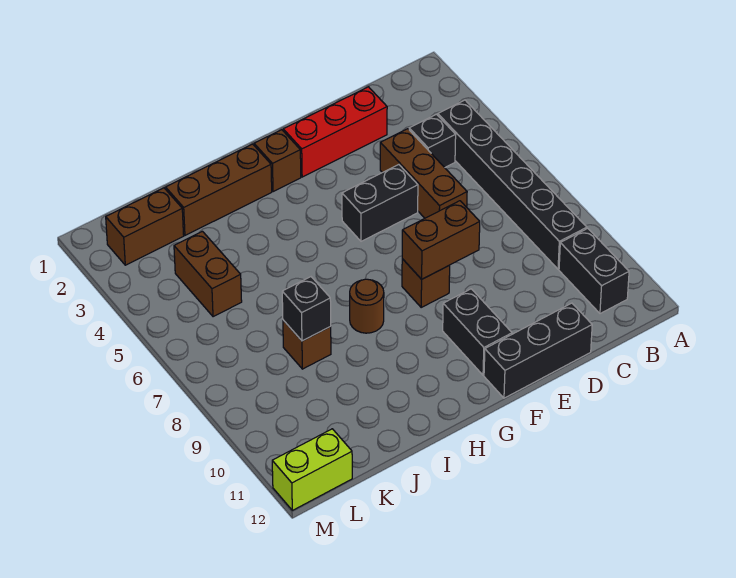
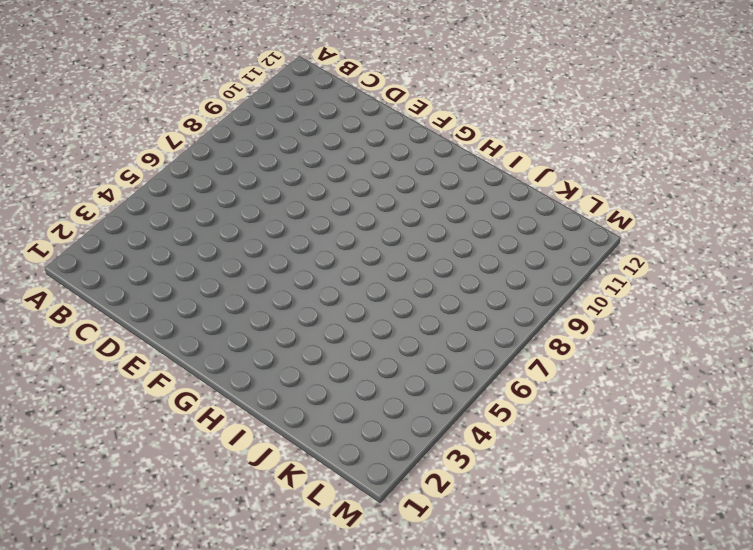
none -> black brick B4:B9 level 1
none -> black brick B10:B11 level 1
none -> black brick C4 level 1

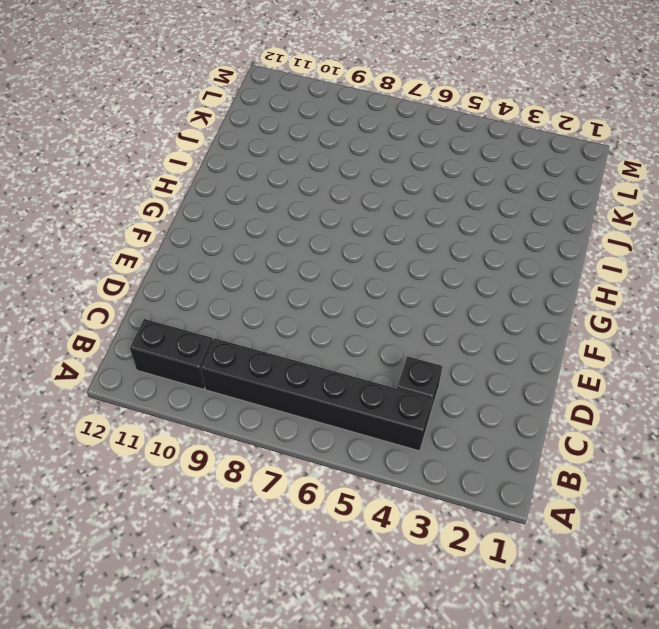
none -> red brick D2:F2 level 1
none -> brown brick D4:D6 level 1
none -> black brick D12:F12 level 1

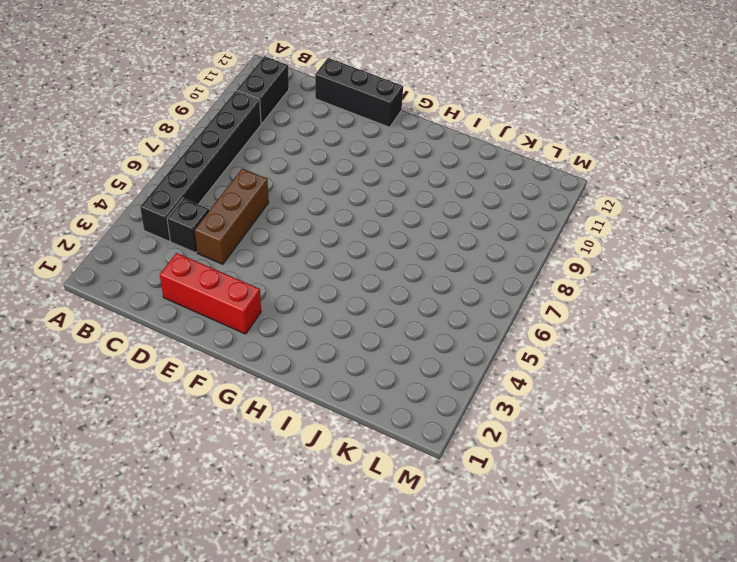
none -> black brick E5:F5 level 1
none -> brown brick F8 level 1
none -> black brick F10:F11 level 1

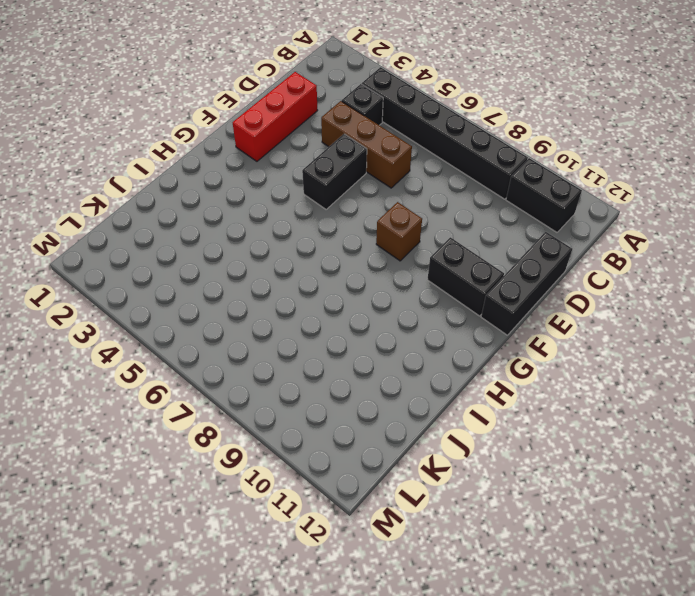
none -> brown brick G2 level 1
none -> brown brick H2:J2 level 1
none -> brown round brick H8 level 1

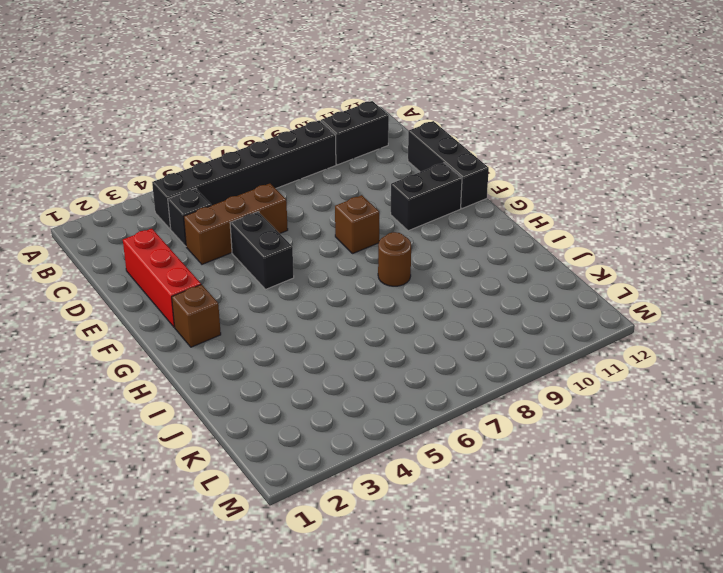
none -> brown brick H2:J2 level 1
none -> brown brick J8 level 1
none -> brown brick K2:L2 level 1

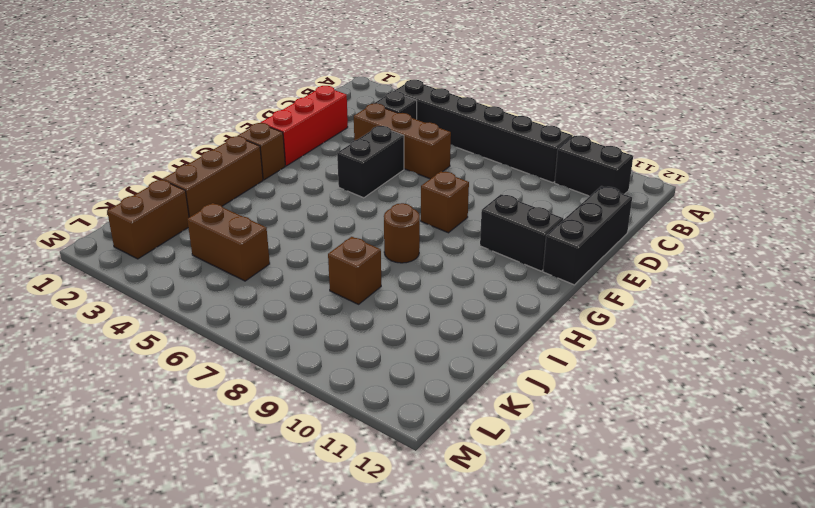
none -> lime brick L12:M12 level 1
none -> brown brick E8:F8 level 2
none -> black brick J8 level 2

